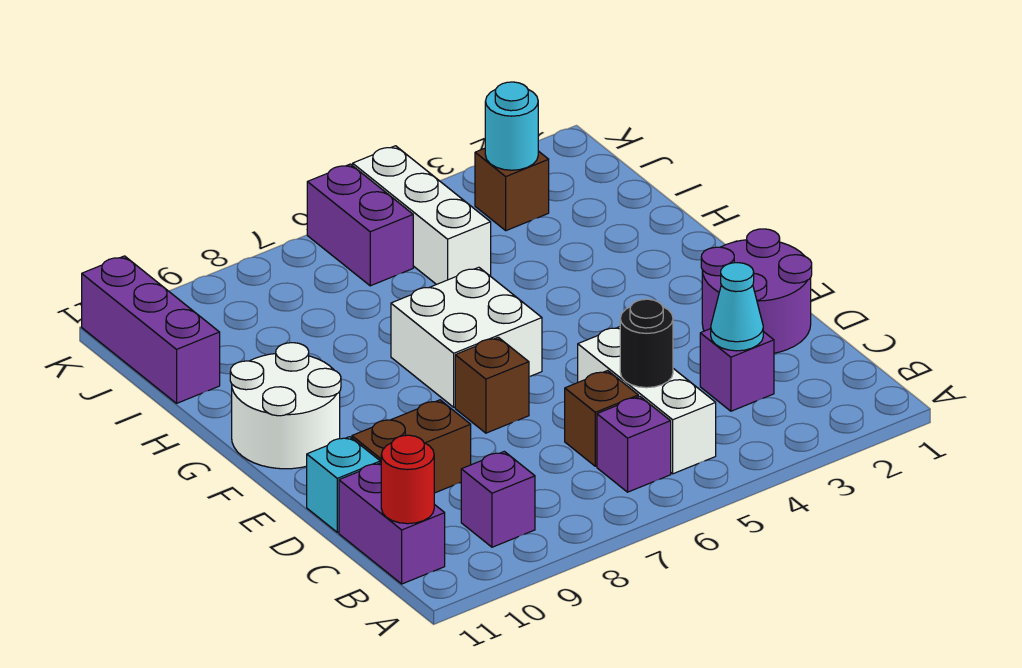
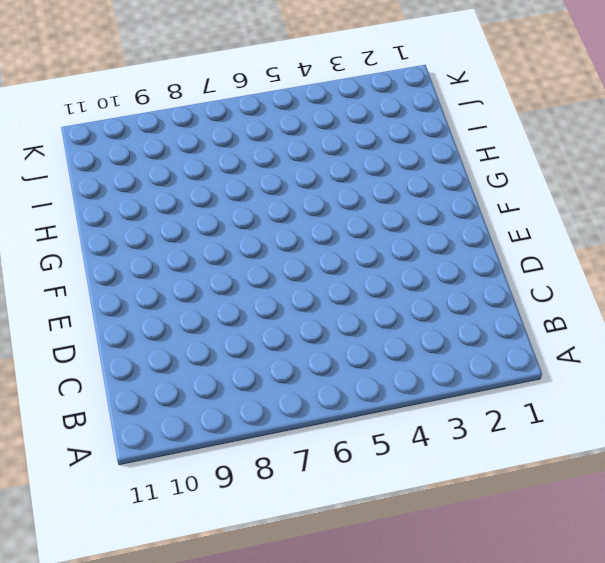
none -> white brick B5:D5 level 1
none -> purple brick B6 level 1
none -> purple brick B9 level 1

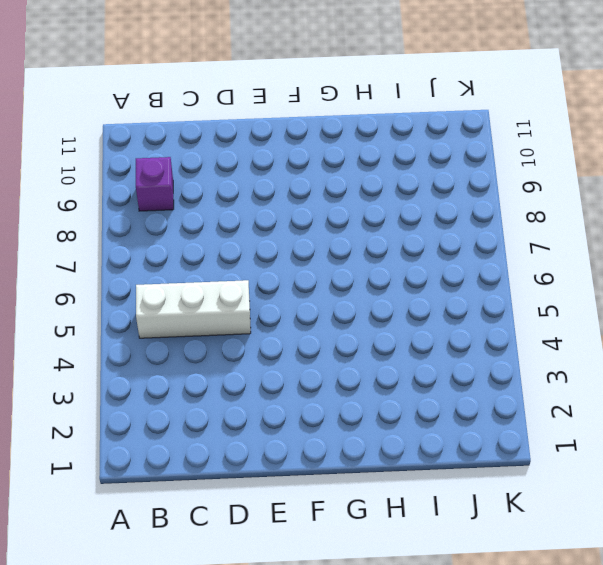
none -> purple brick B6 level 1
none -> purple brick B11:C11 level 1
none -> purple brick C3 level 1

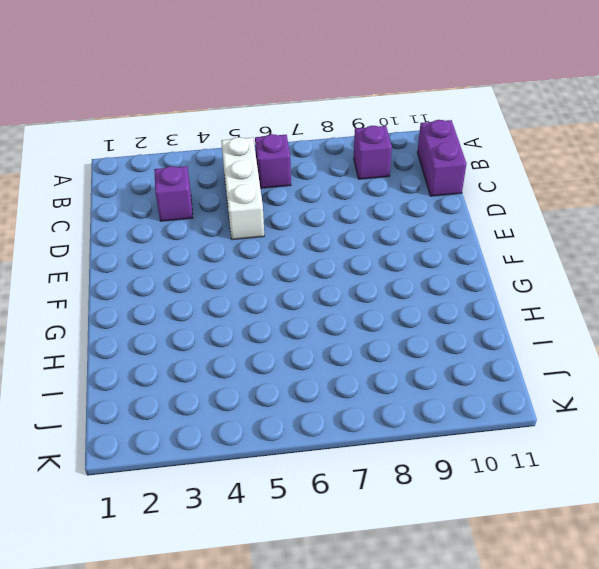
none -> brown brick C6 level 1
none -> purple round brick D1:E2 level 1
none -> brown brick D9:D10 level 1

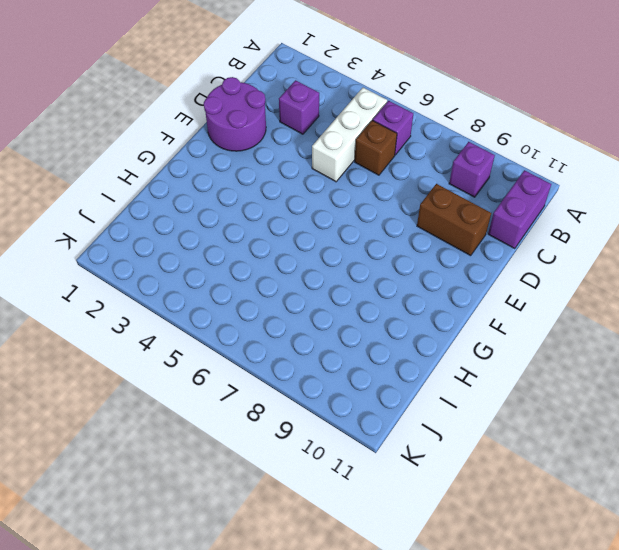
none -> cyan brick D11 level 1
none -> brown brick E7 level 1
none -> white brick F6:G7 level 1

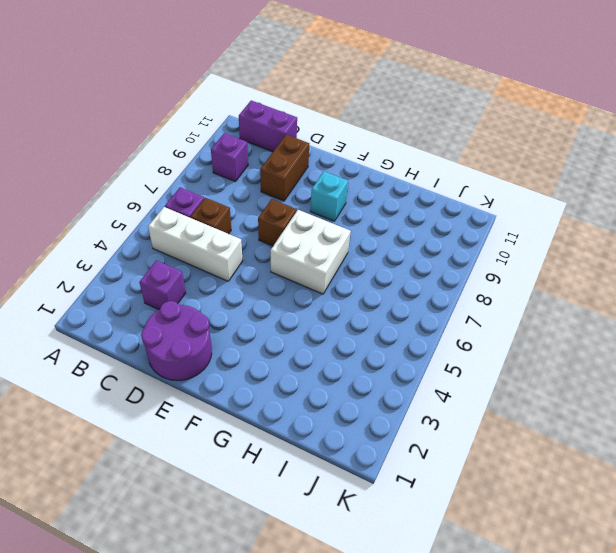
cyan brick F9 level 1 -> cyan brick D11 level 1
none -> white round brick F10:G11 level 1
none -> white brick I5:K5 level 1
none -> purple brick I11:K11 level 1

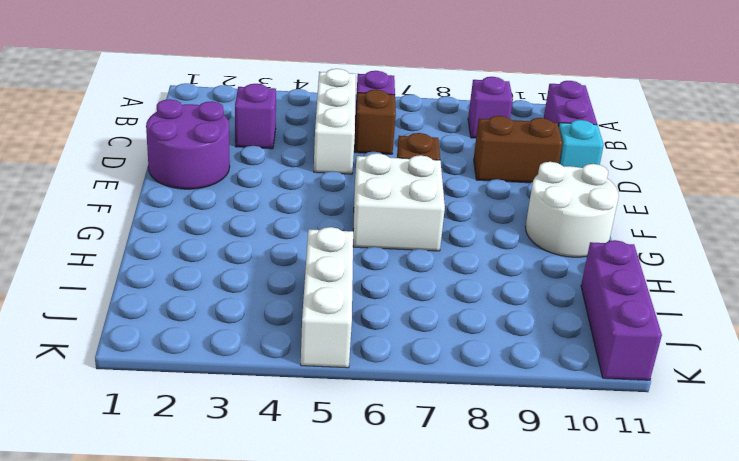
none -> brown brick J3 level 1
none -> purple brick J6:K6 level 1
none -> red round brick B11 level 2

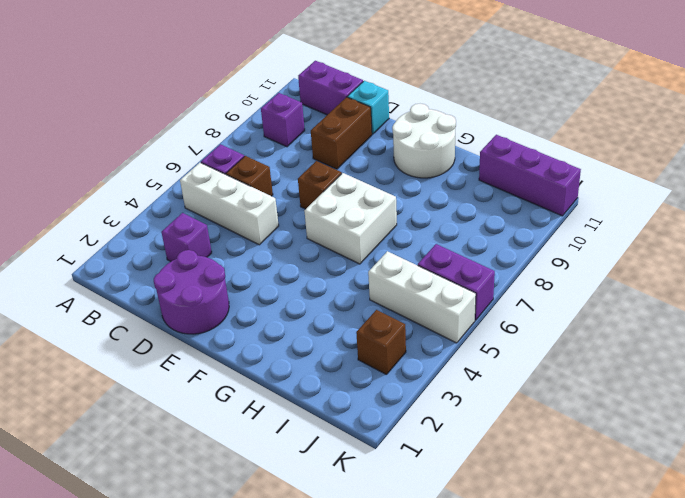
none -> red round brick B11 level 2
none -> cyan cone C3 level 2
none -> black round brick C5 level 2

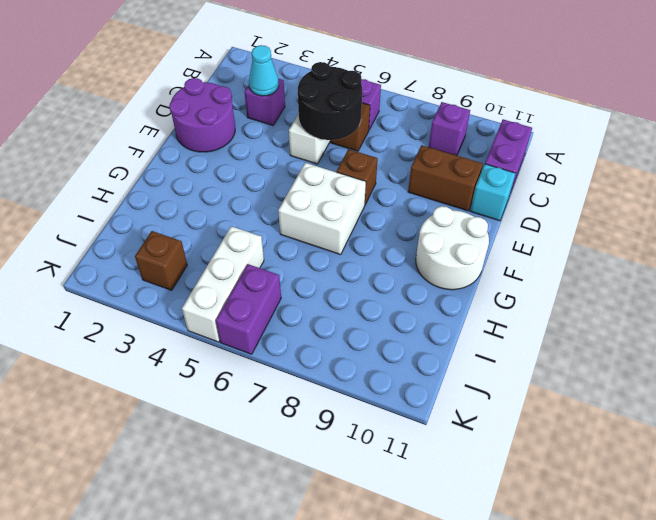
black round brick C5:D6 level 2 -> black round brick C5 level 2
none -> purple brick I11:K11 level 1
none -> red round brick B11 level 2
none -> cyan round brick J3 level 2

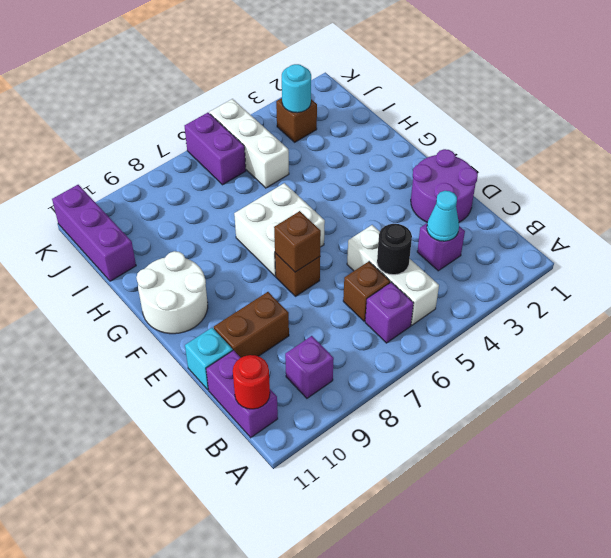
brown brick E7 level 2 -> none

